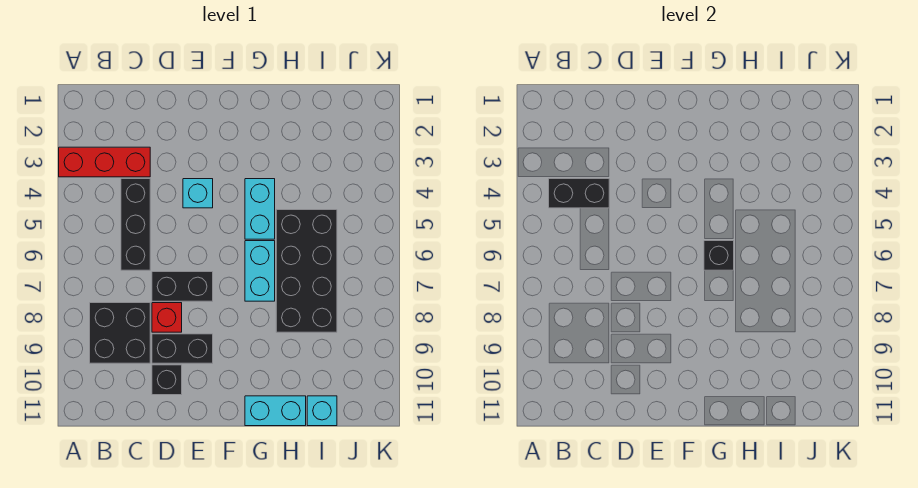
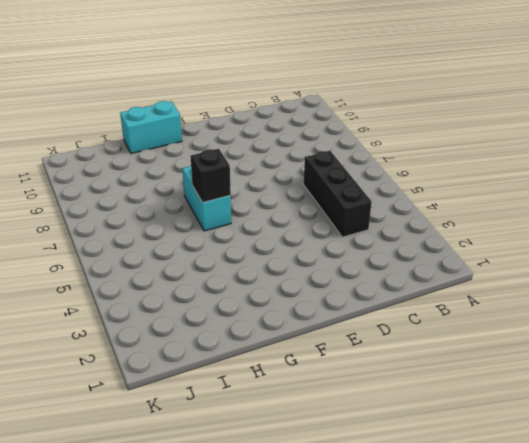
none -> red brick A3:C3 level 1
none -> black brick B8:C9 level 1
none -> black brick D7:E7 level 1

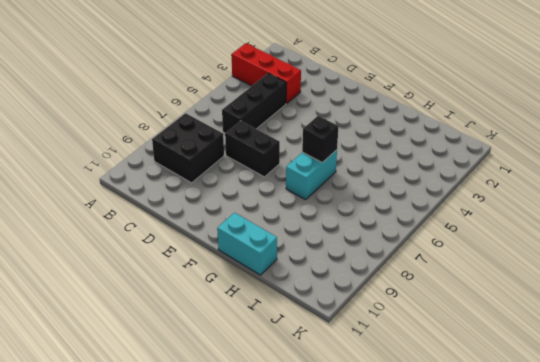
none -> red brick D8 level 1
none -> black brick D9:E9 level 1
none -> black brick D10 level 1

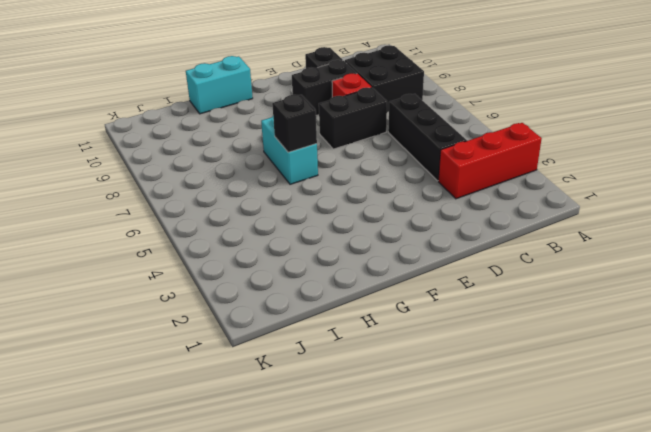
none -> cyan brick E4 level 1
none -> cyan brick G4:G5 level 1
none -> black brick H5:I8 level 1

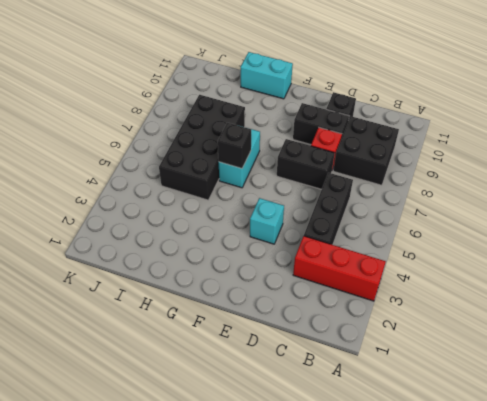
none -> cyan brick G4:G5 level 1
none -> cyan brick I11 level 1
none -> black brick B4:C4 level 2

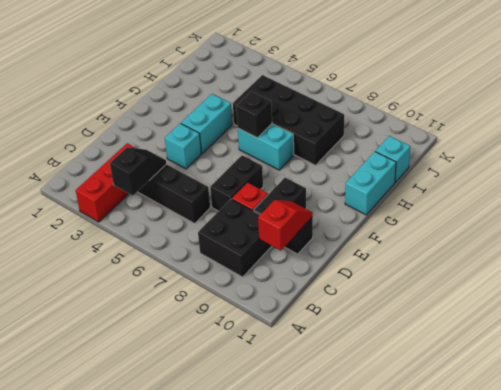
black slope B4:C4 level 2 top B -> black brick B4:C4 level 2
red slope C10:D10 level 2 top C -> none
cyan brick F4:G4 level 1 -> cyan brick G4:G5 level 1

